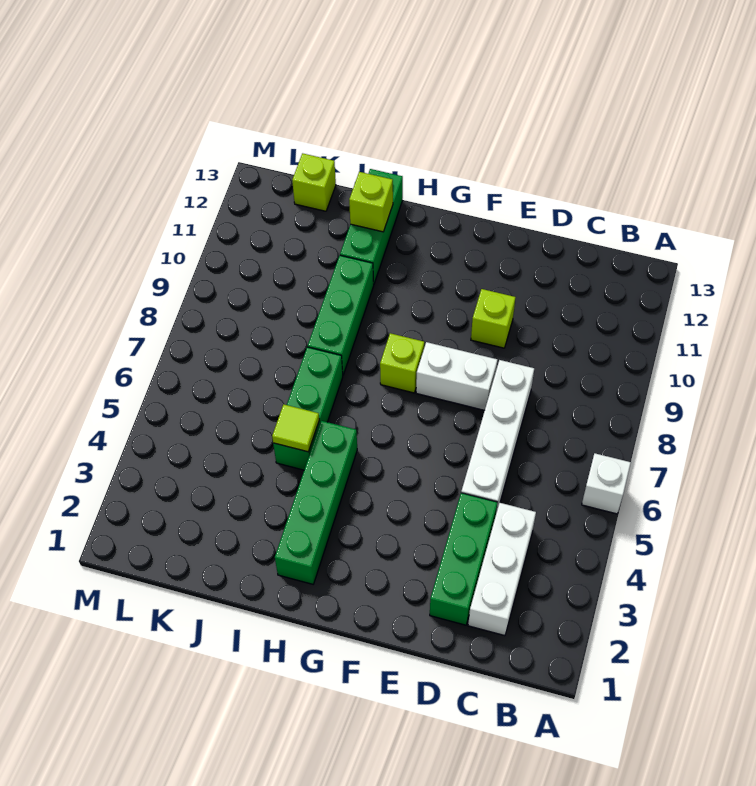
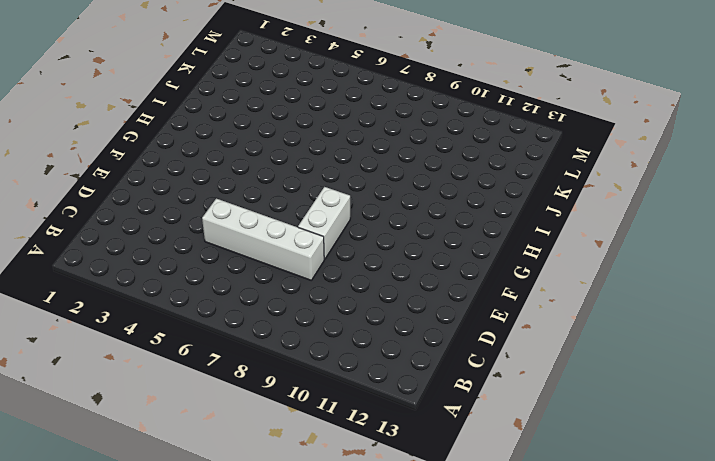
none -> white brick A6 level 1
none -> white brick C2:C4 level 1
none -> green brick D2:D4 level 1

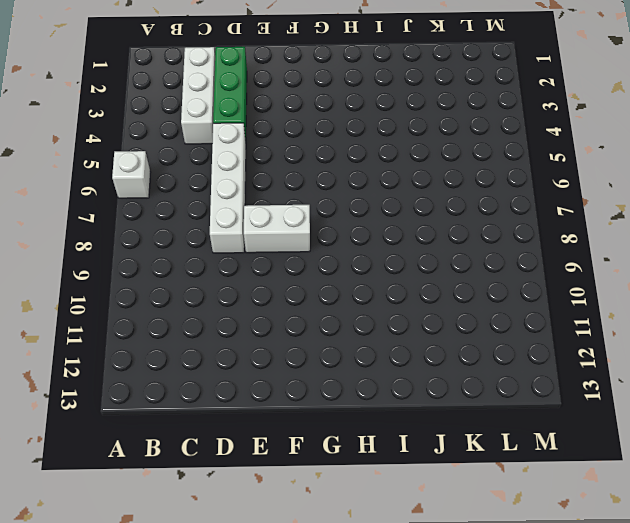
none -> lime brick E10 level 1
none -> lime brick G8 level 1
none -> green brick H2:H5 level 1

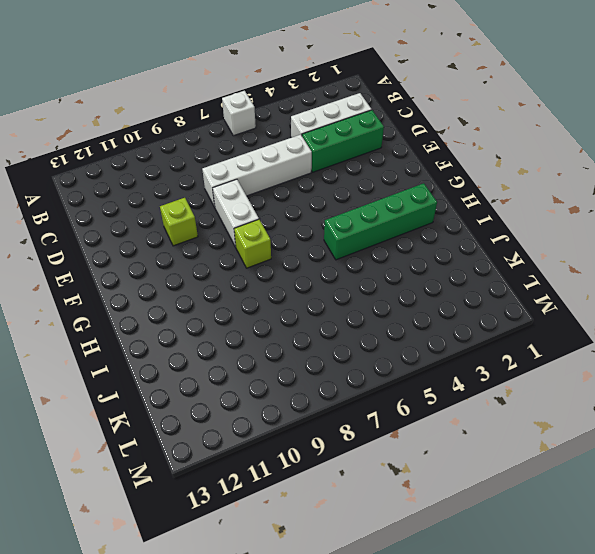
none -> green brick I5:I7 level 1
none -> green brick I8:I10 level 1
none -> green brick I11:I13 level 1

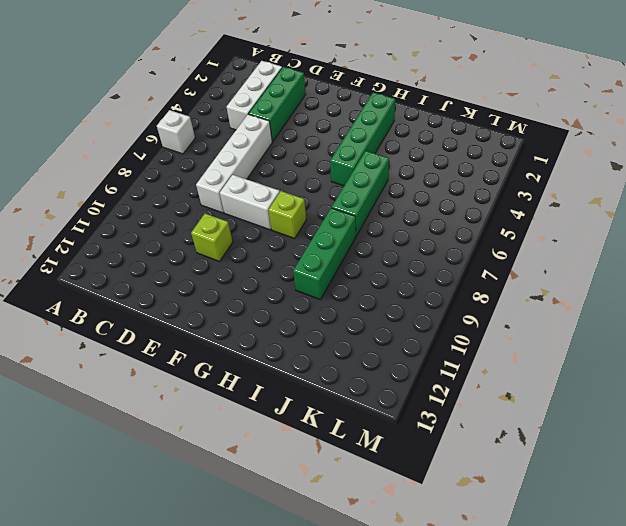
none -> green brick I11:I13 level 1
none -> lime brick K13 level 1
none -> lime tile I5 level 2

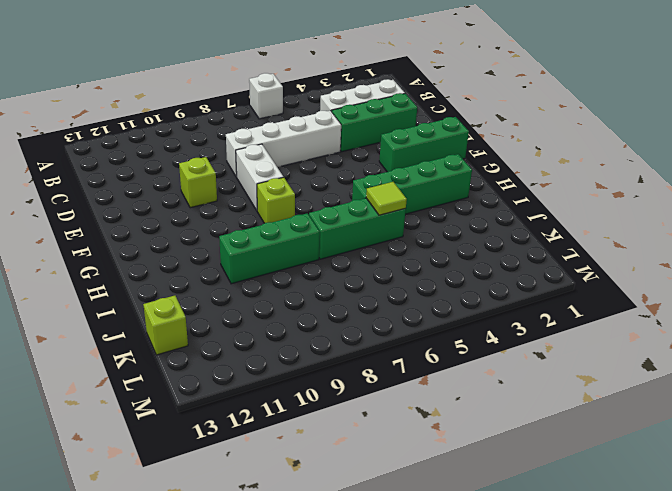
green brick F1:F3 level 1 -> green brick I11:I13 level 1
none -> lime brick I12 level 2

